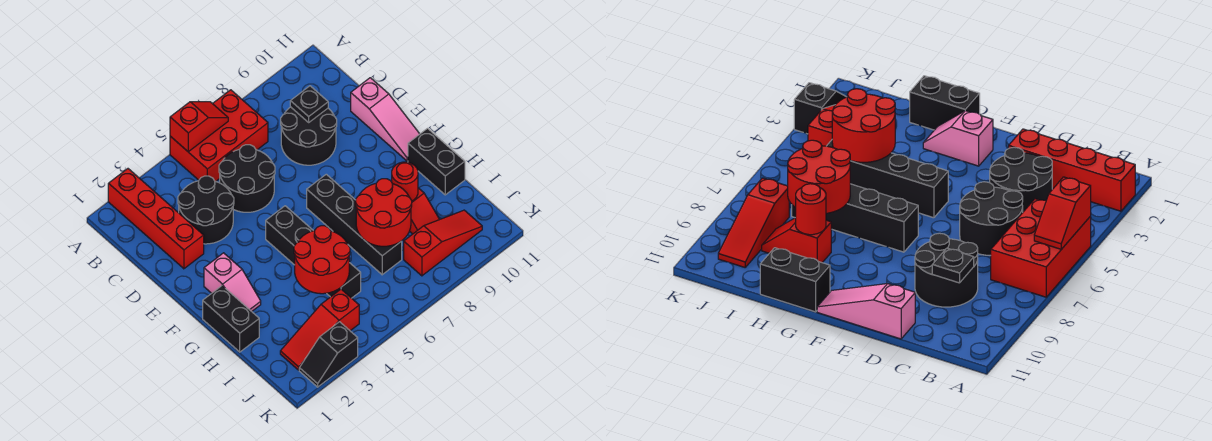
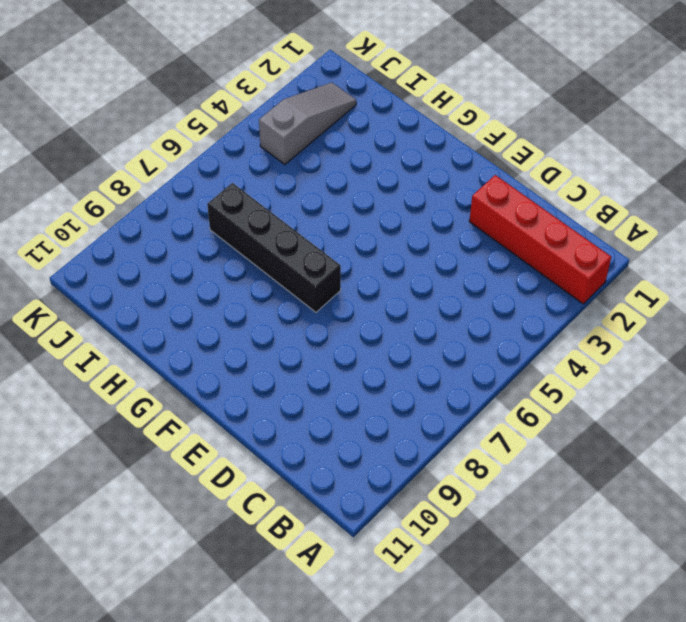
grey slope J2:J4 level 1 top 4 -> red slope J2:J4 level 1 top 4
none -> red brick A5:B7 level 1
none -> black round brick C3:D4 level 1
none -> black round brick C5:D6 level 1

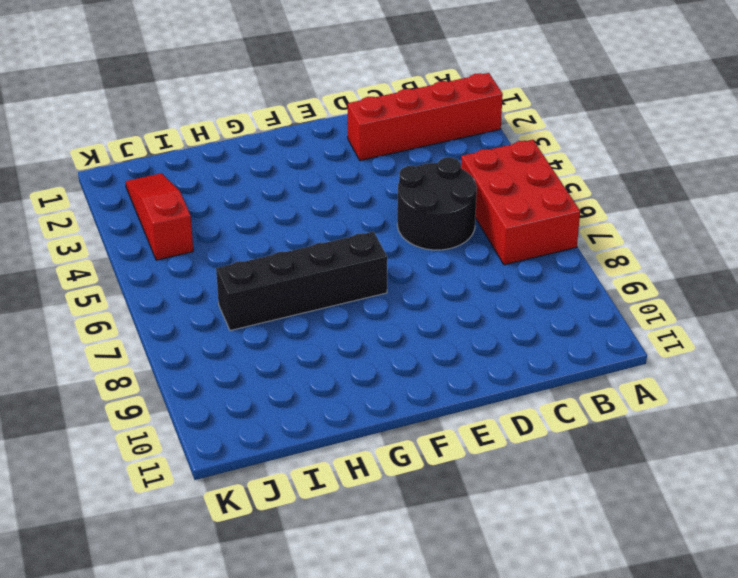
none -> black round brick C3:D4 level 1
none -> black round brick C8:D9 level 1
none -> pink slope D11:F11 level 1 top D

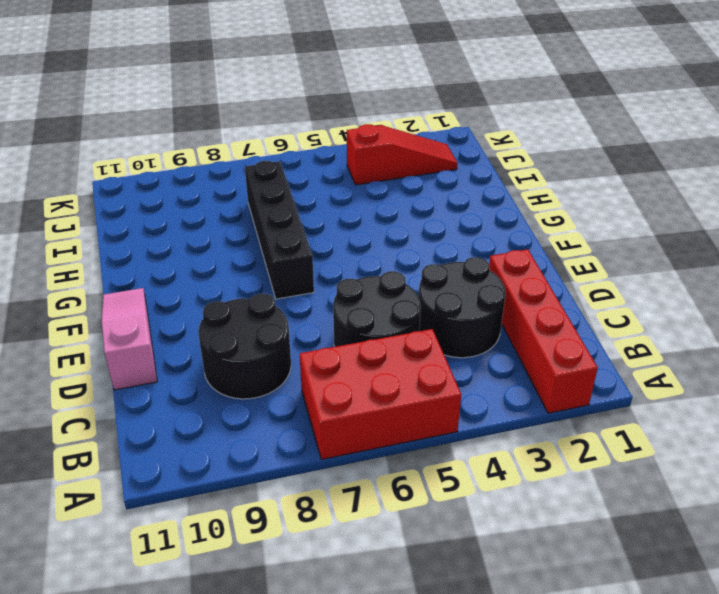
none -> pink slope F2:G2 level 1 top F
none -> black brick F5:I5 level 1
none -> black brick G1:H1 level 1

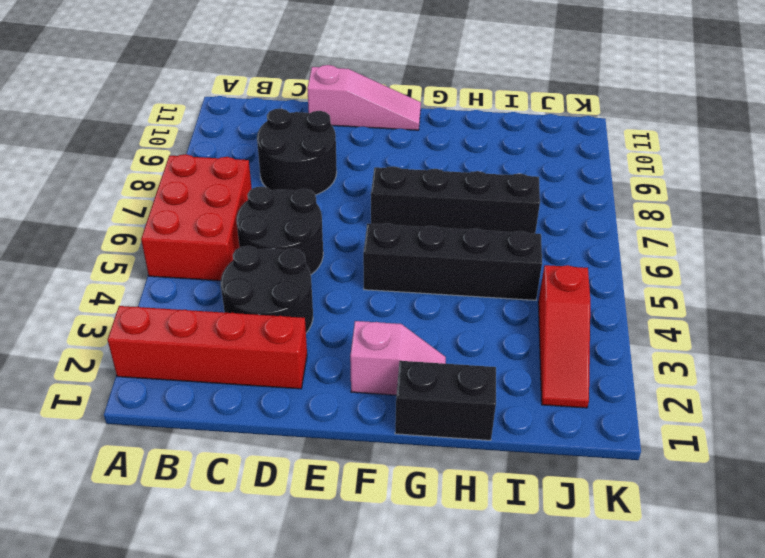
none -> black brick G11:H11 level 1
none -> red slope H9:I9 level 1 top H
none -> red slope J8:J10 level 1 top 8

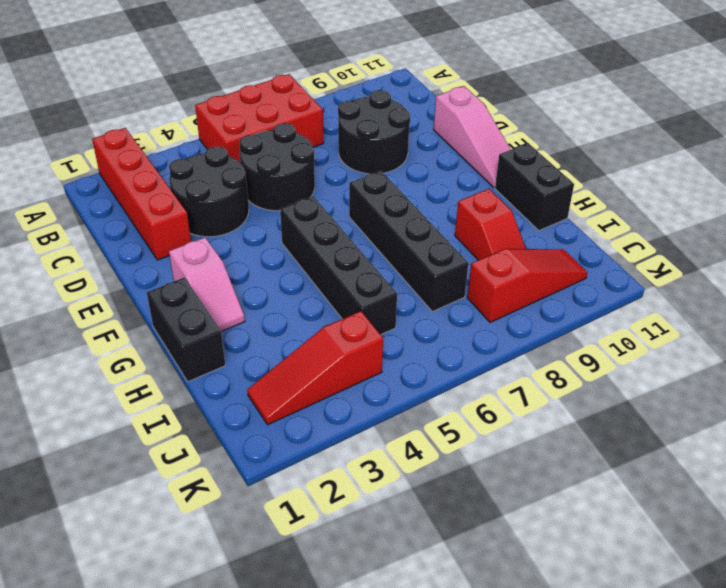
none -> black slope K2:K3 level 1 top 3
none -> red slope A5:A6 level 2 top 5
none -> black plate C9 level 2

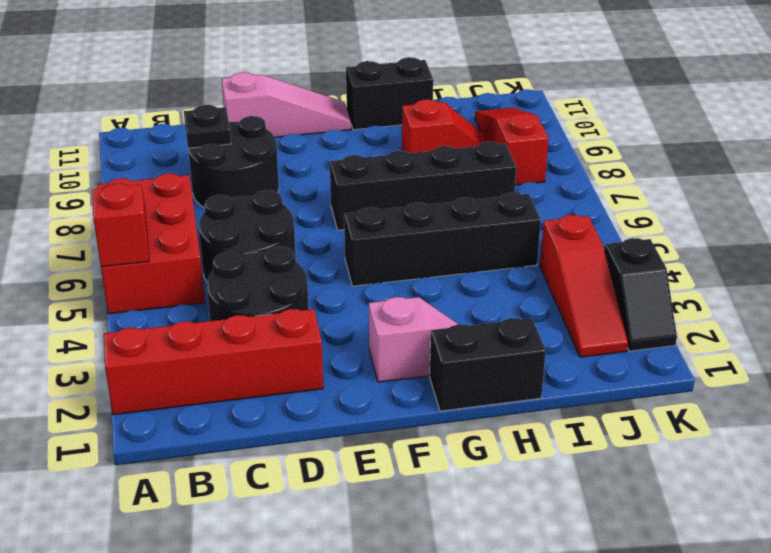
none -> red round brick H4:I5 level 2
none -> red round brick H7:I8 level 2
none -> red round brick H9 level 2

